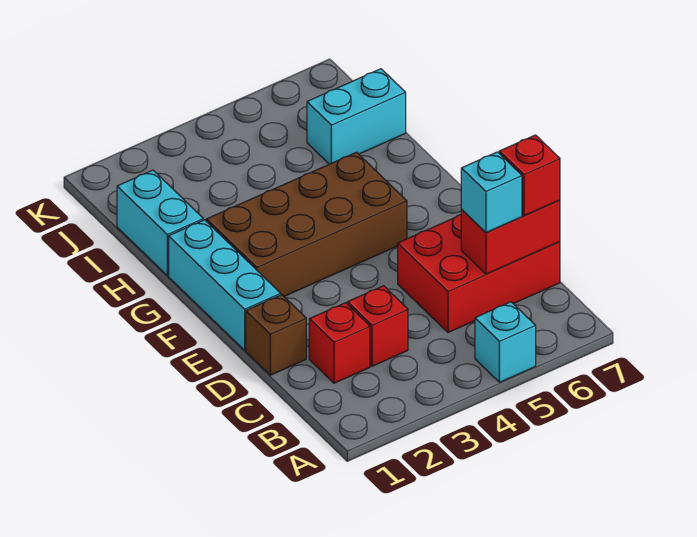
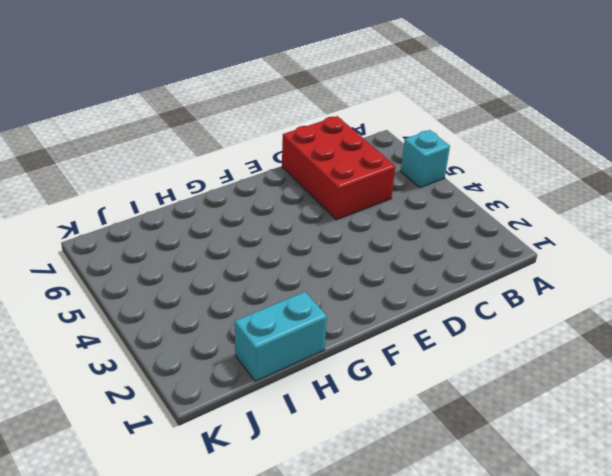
none -> red brick C2 level 1
none -> red brick C3 level 1
none -> brown brick D1 level 1

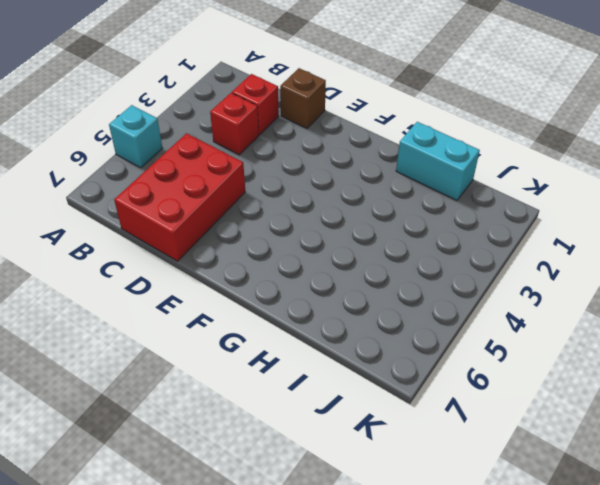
none -> cyan brick E1:G1 level 1
none -> brown brick F2:G5 level 1
none -> cyan brick I6:I7 level 1

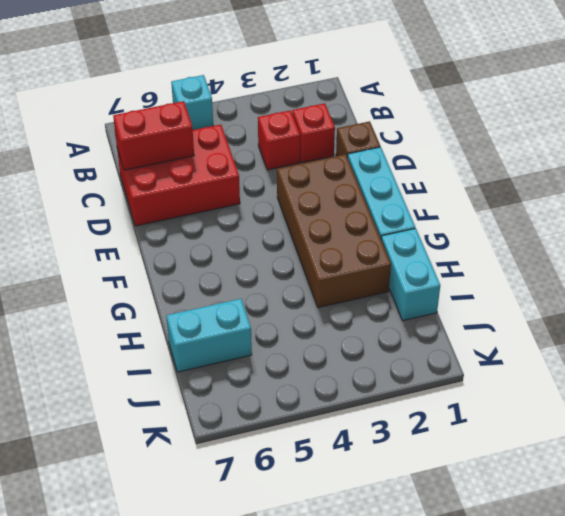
brown brick E2:H3 level 1 -> brown brick F2:G5 level 1
none -> cyan brick C6 level 3
none -> red brick C7 level 3

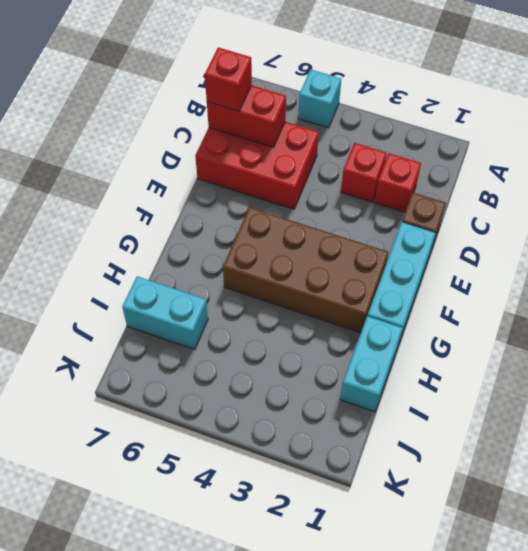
none -> cyan brick C6 level 3

